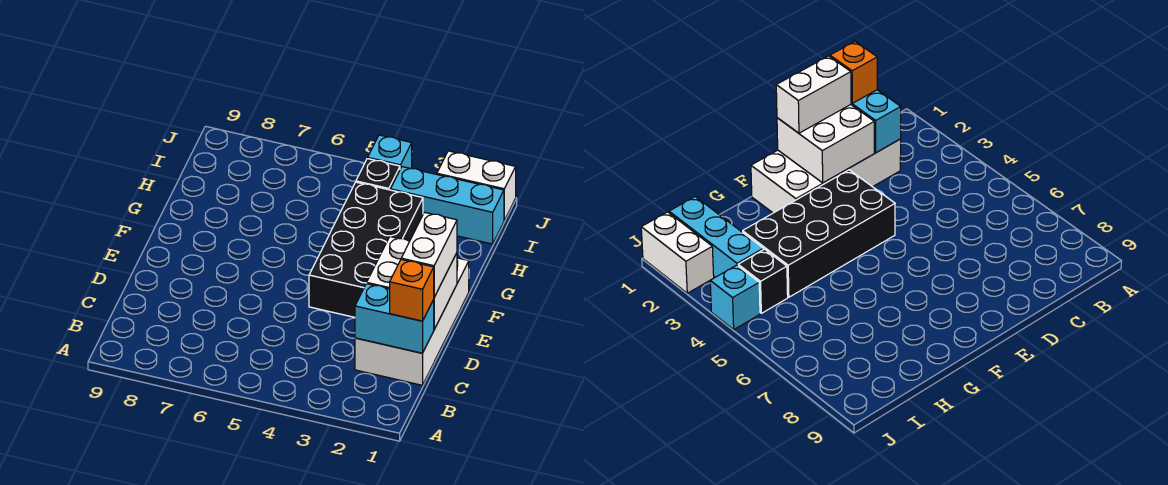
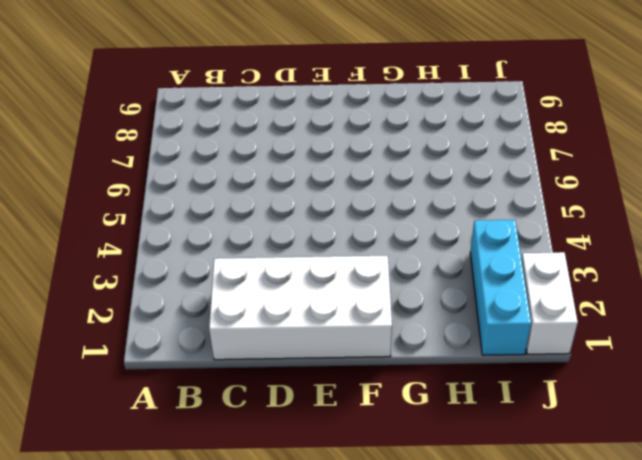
none -> black brick E3:H4 level 1
none -> black brick I4 level 1

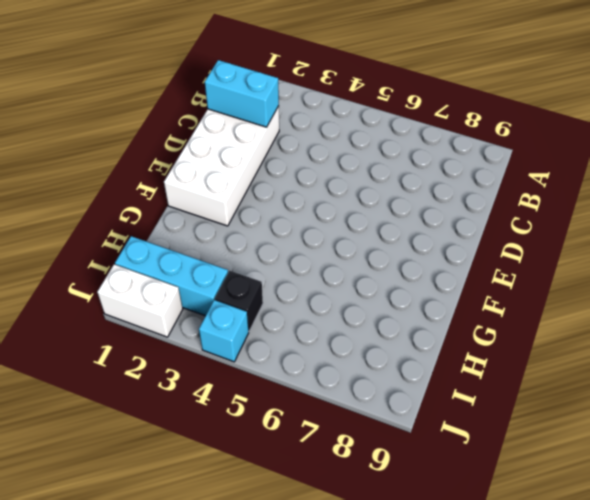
none -> black brick E3:H4 level 1
none -> white brick D1:E2 level 2

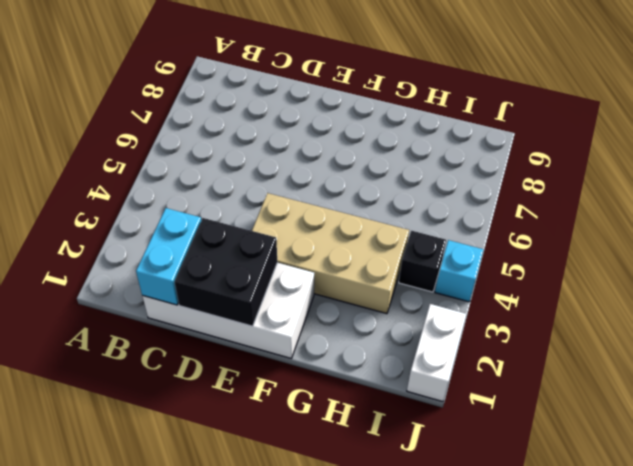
black brick D1:E2 level 2 -> white brick D1:E2 level 2
tan brick E3:H4 level 1 -> black brick E3:H4 level 1
none -> cyan brick I1:I3 level 1
none -> orange brick C1 level 3

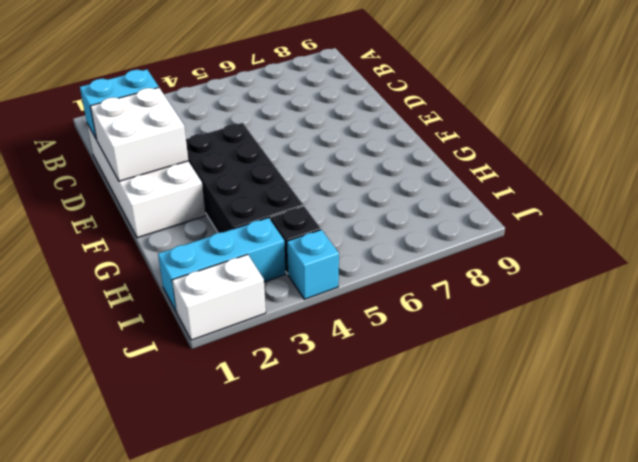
none -> orange brick C1 level 3
none -> white brick D1:E1 level 3

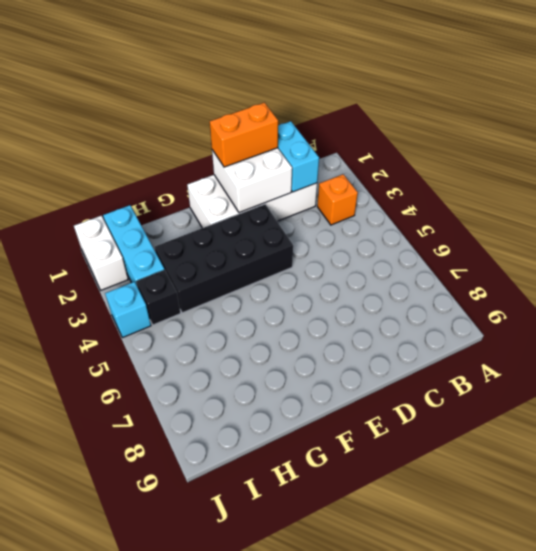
orange brick B3 level 1 -> orange brick C1 level 3
orange brick D1:E1 level 3 -> white brick D1:E1 level 3

